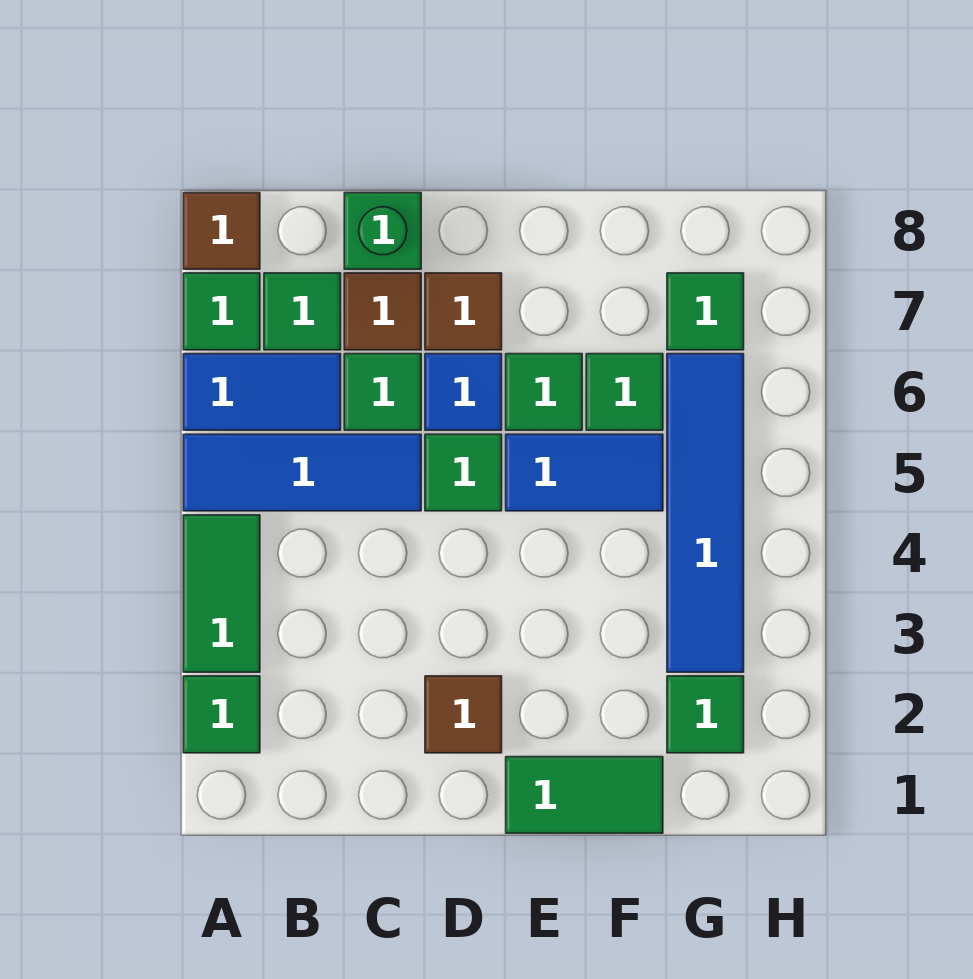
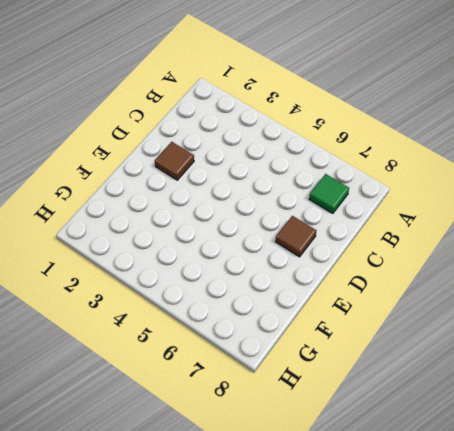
none -> green tile A2 level 1
none -> green tile A3:A4 level 1
none -> blue tile A5:C5 level 1

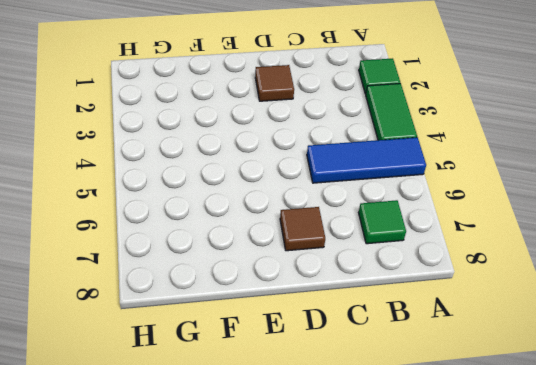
none -> blue tile A6:B6 level 1
none -> green tile A7 level 1
none -> brown tile A8 level 1

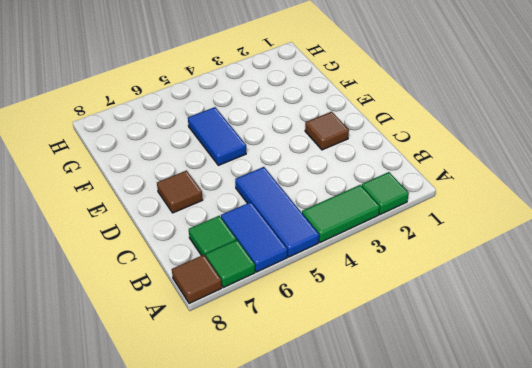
none -> green tile C6 level 1
none -> brown tile C7 level 1
none -> green brick C8 level 1

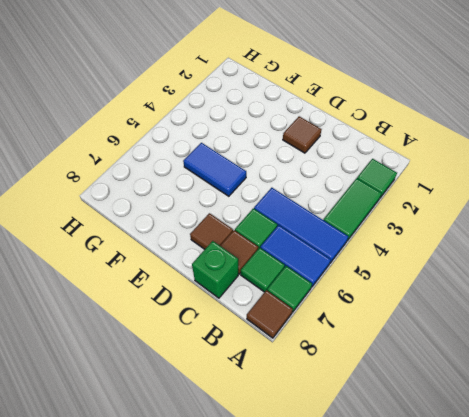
none -> green tile D5 level 1
none -> blue tile D6 level 1
none -> green tile E1:F1 level 1

